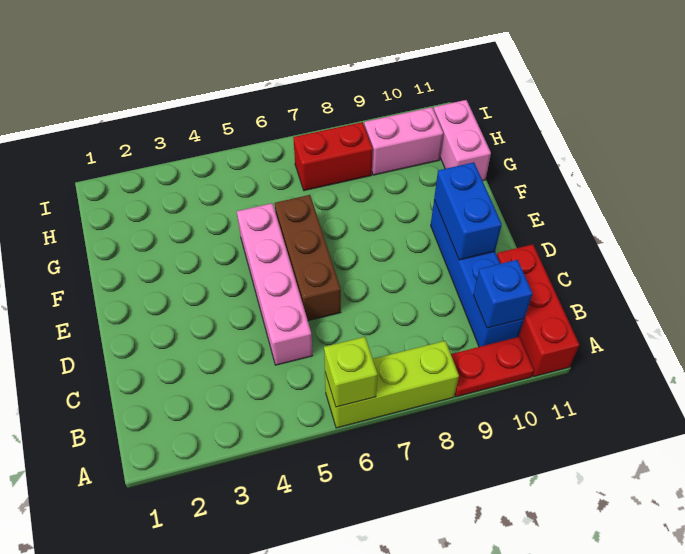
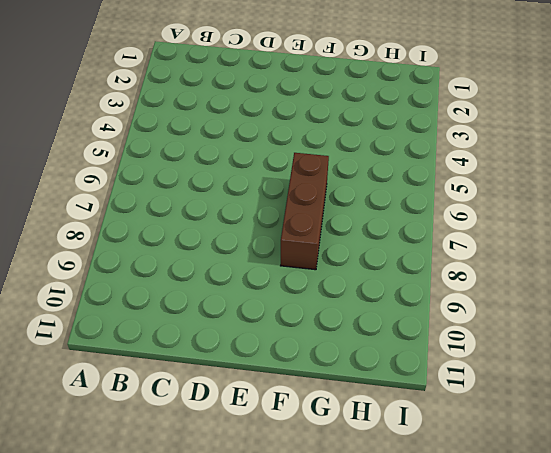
brown brick F6:F8 level 1 -> brown brick D6:F6 level 1
none -> lime brick A6:A8 level 1
none -> red plate A9:A10 level 1
none -> red brick A11:C11 level 1

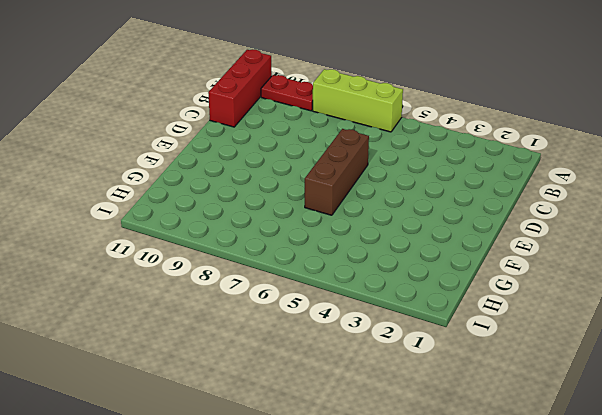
none -> blue brick B10:E10 level 1
none -> pink brick C5:F5 level 1
none -> pink brick G11:H11 level 1

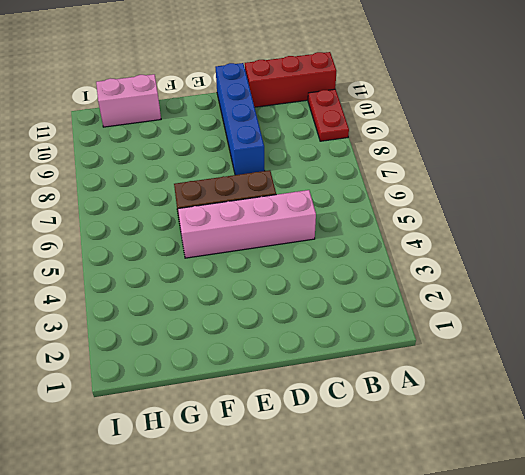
blue brick D8:D11 level 1 -> blue brick B10:E10 level 1
none -> lime brick A6:A8 level 1
none -> red brick H7:H8 level 1
none -> pink brick H9:H10 level 1

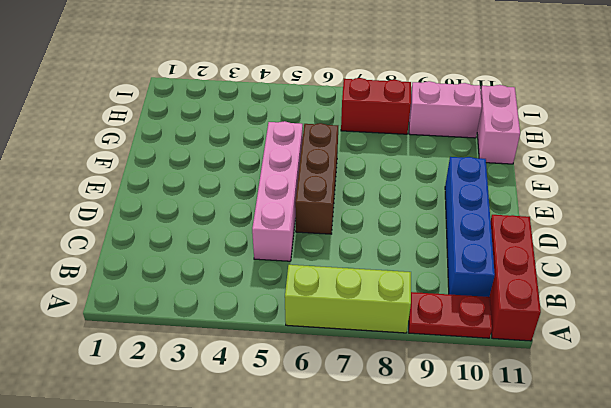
none -> lime brick A6 level 2
none -> blue brick B10 level 2
none -> blue brick D10:E10 level 2

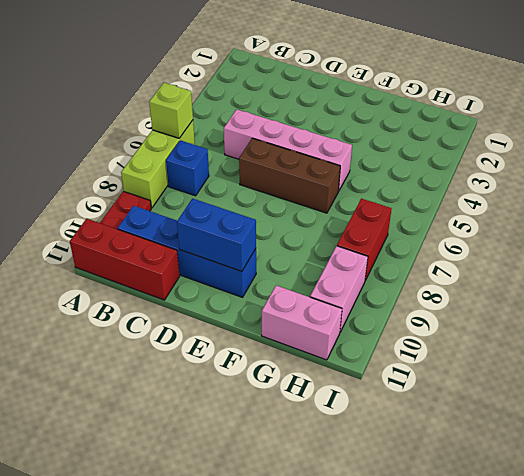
blue brick B7 level 1 -> blue brick B10 level 2

